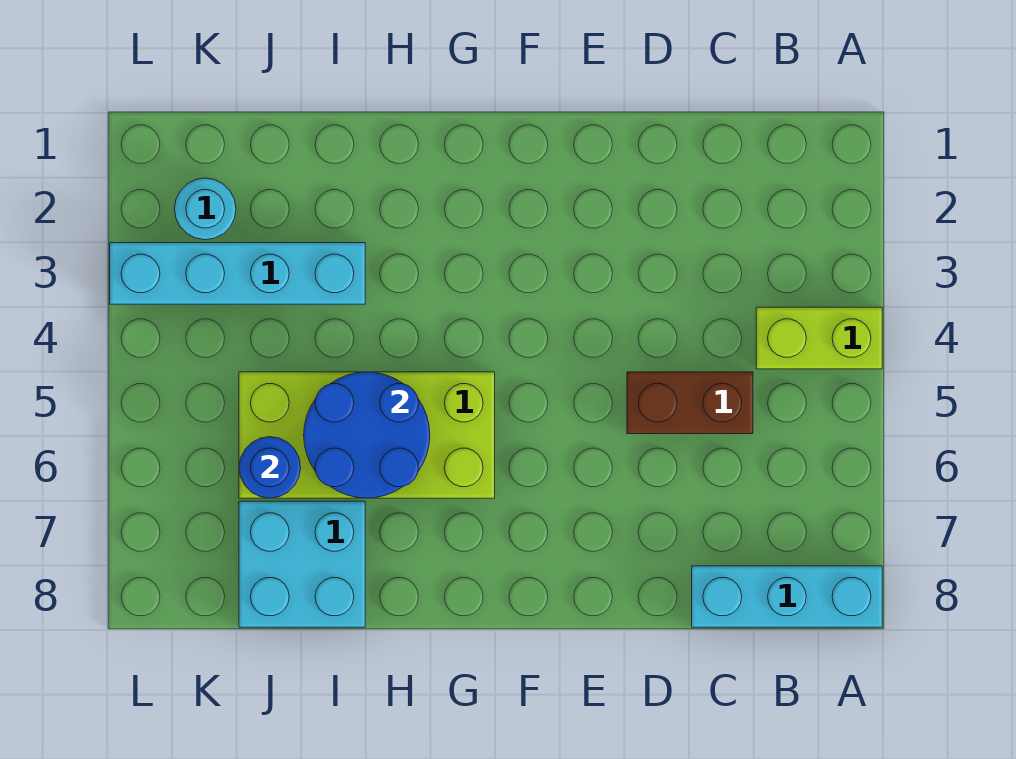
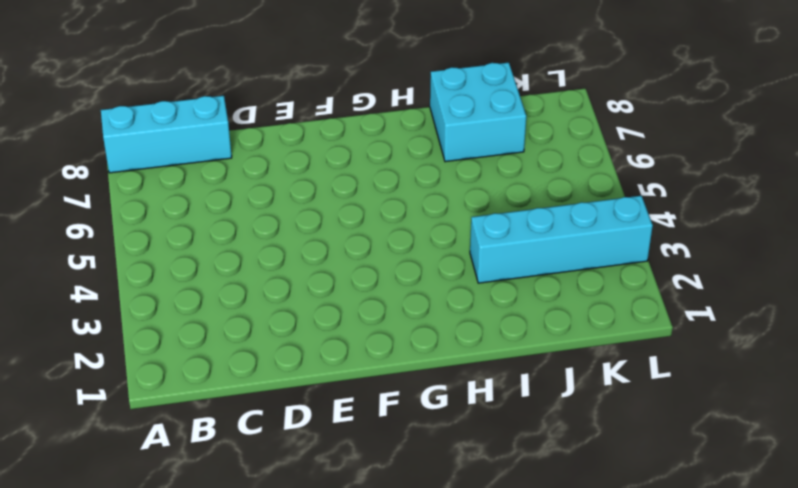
none -> lime brick A4:B4 level 1
none -> brown brick C5:D5 level 1

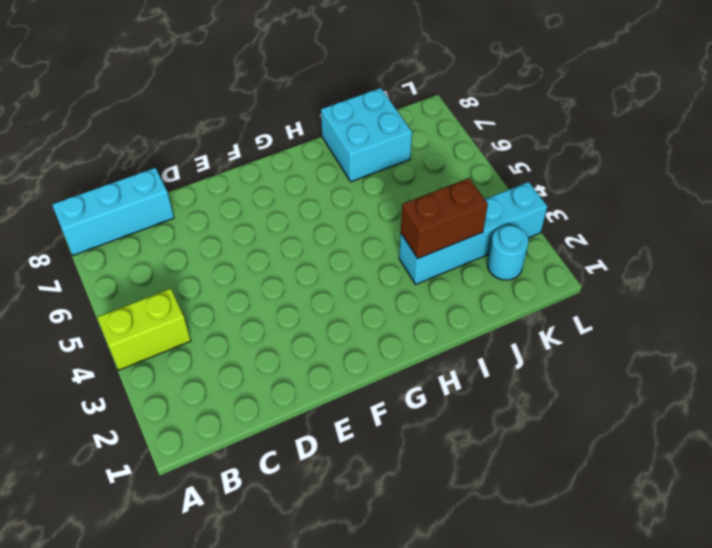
brown brick I3:J3 level 2 -> brown brick C5:D5 level 1
none -> lime brick G5:J6 level 1
none -> blue round brick H5:I6 level 2

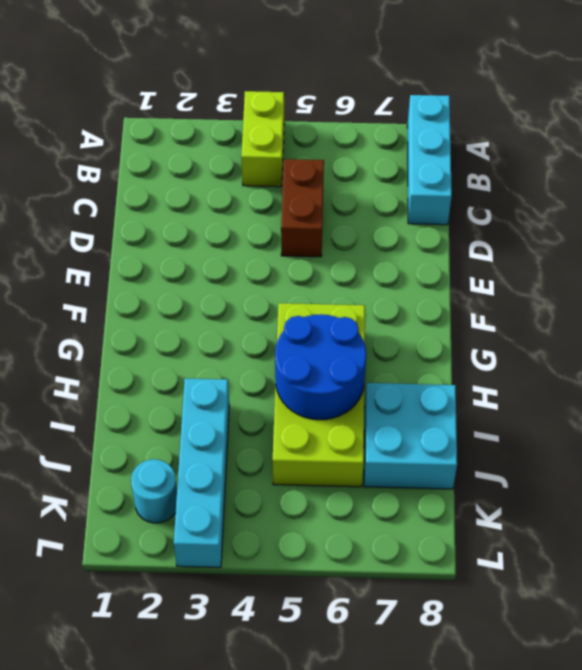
none -> blue round brick J6 level 2

